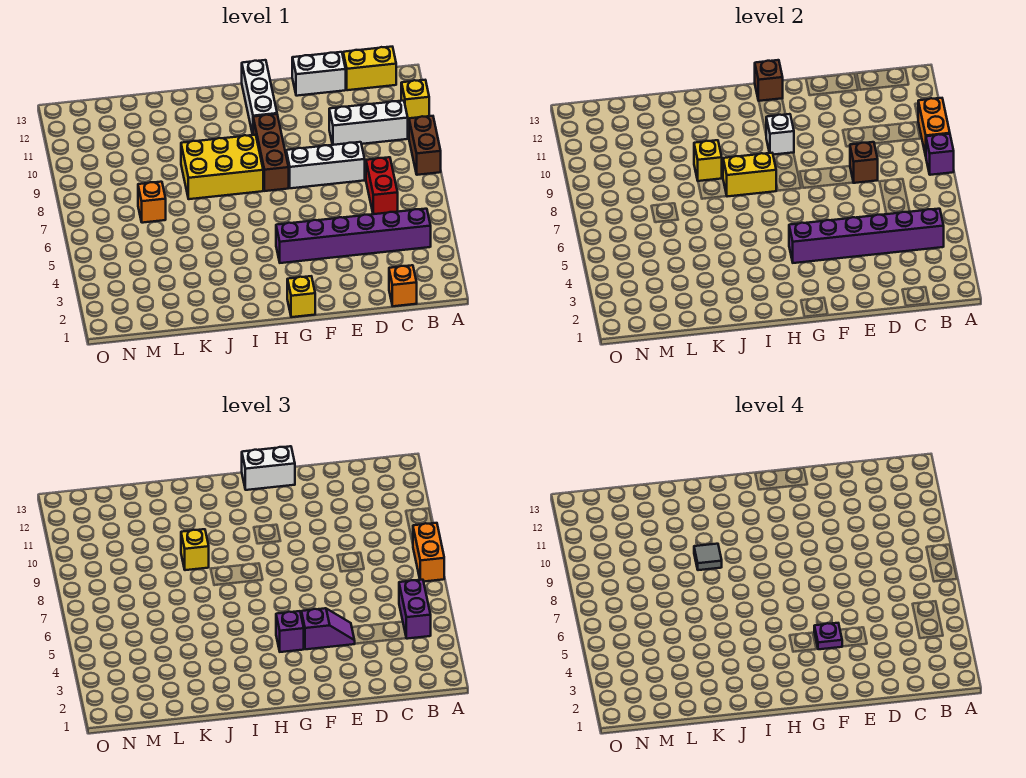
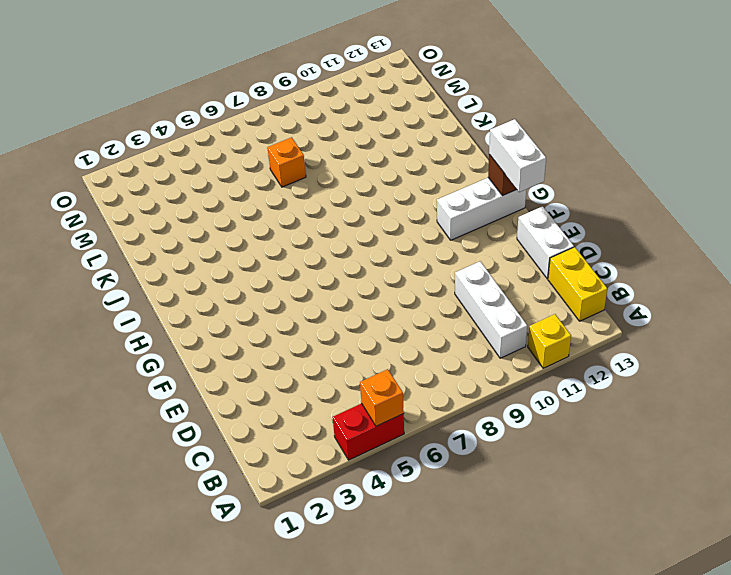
red brick A4:A5 level 1 -> red brick C6:C7 level 1
orange brick A5 level 2 -> orange brick C1 level 1
none -> brown brick A8:A9 level 1
none -> purple brick B4:G4 level 1
none -> white brick D8:F8 level 1
none -> yellow brick G1 level 1

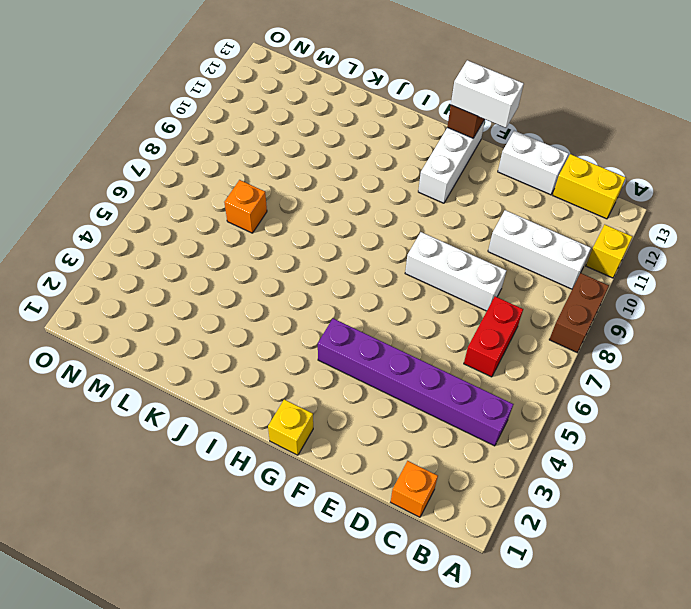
none -> brown brick G8:G10 level 1
none -> yellow brick H8:J9 level 1
none -> purple brick A8 level 2
none -> orange brick A9:A10 level 2

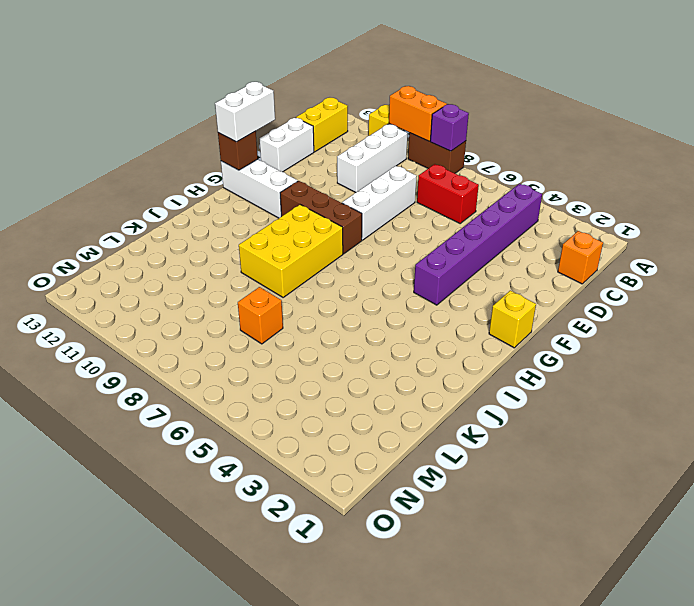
none -> purple brick B4:G4 level 2
none -> brown brick D8 level 2
none -> white brick G10 level 2
none -> yellow brick H8:I8 level 2

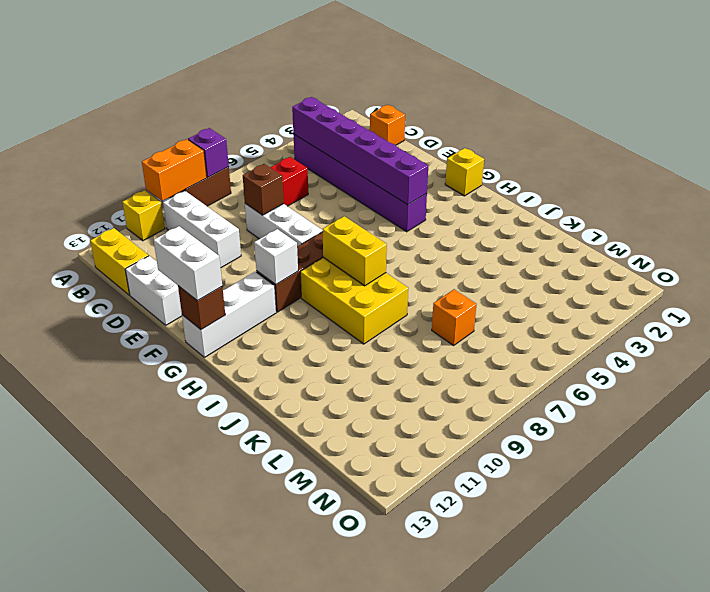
none -> yellow brick J9 level 2
none -> orange brick A7:A8 level 3
none -> purple brick B4:B5 level 3
none -> purple slope E4:F4 level 3 top F

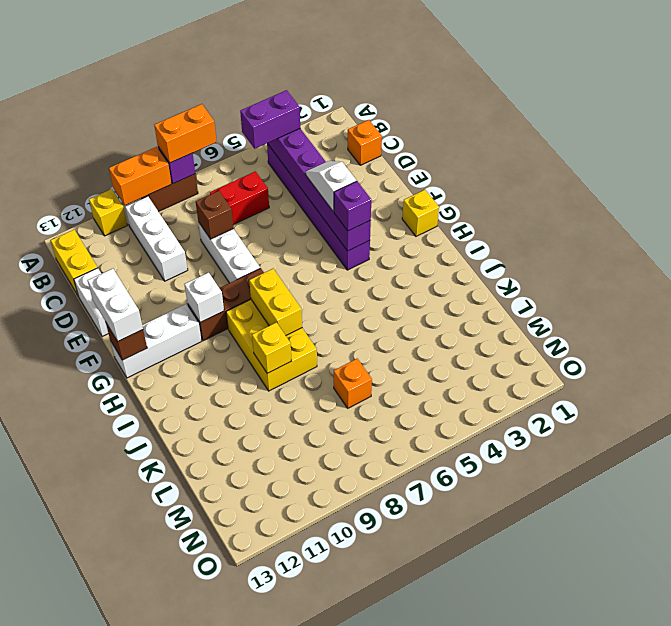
white slope E4:F4 level 3 top F -> purple slope E4:F4 level 3 top F
none -> yellow brick J9 level 3
none -> purple plate F4 level 4
none -> grey tile J9 level 4

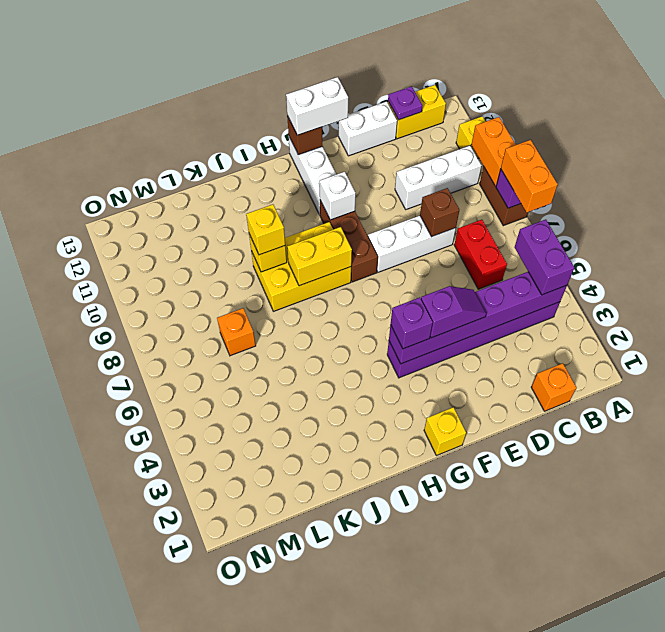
purple plate C13 level 2 -> purple plate F4 level 4
none -> grey tile J9 level 4

